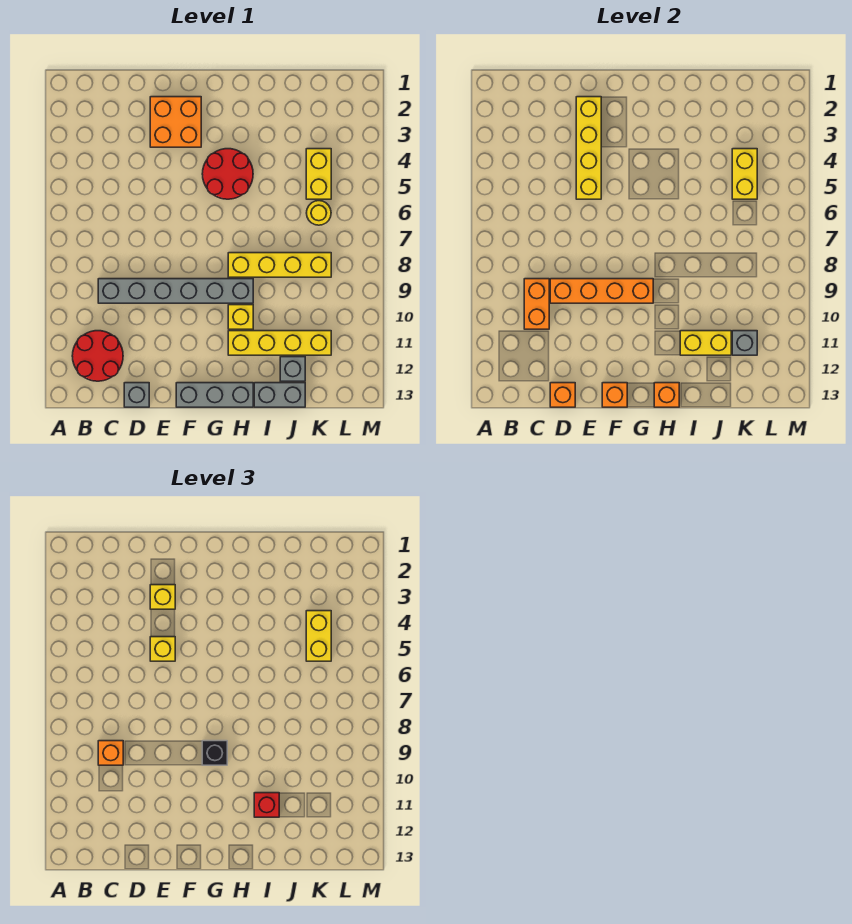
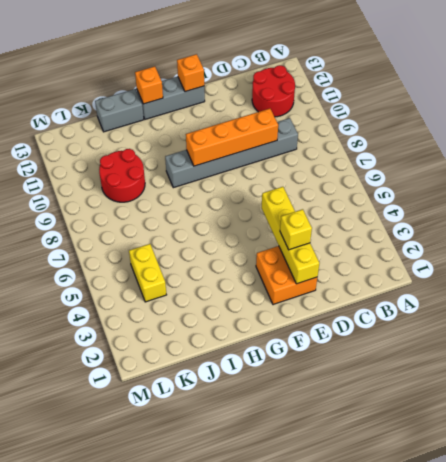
red round brick J9:K10 level 1 -> red round brick G4:H5 level 1
none -> grey brick D13 level 1
none -> yellow brick H8:K8 level 1
none -> yellow brick H10 level 1

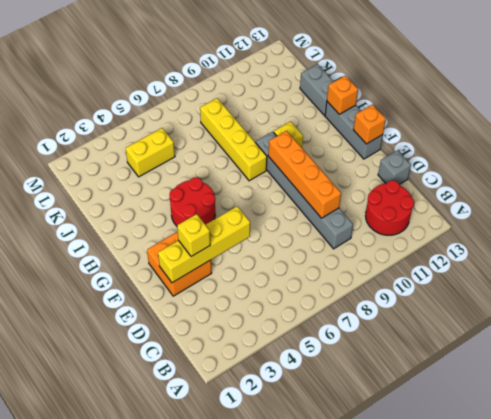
none -> yellow brick H11:K11 level 1
none -> grey brick J12 level 1
none -> yellow round brick K6 level 1

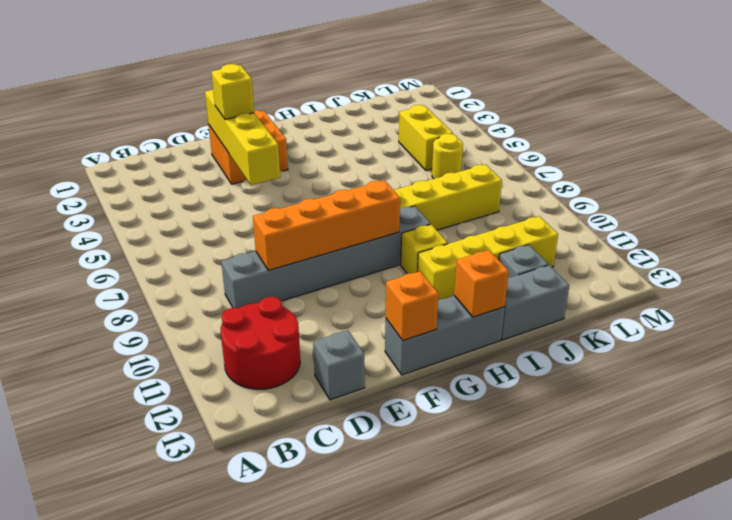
none -> red round brick G4:H5 level 1
none -> orange brick C9:C10 level 2
none -> orange brick D13 level 2

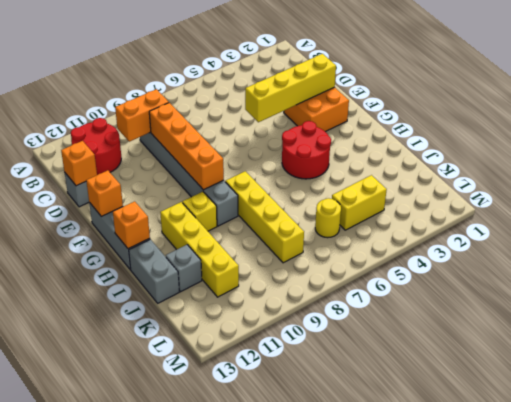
none -> yellow brick I11:J11 level 2
none -> yellow brick K4:K5 level 2
none -> grey brick K11 level 2

